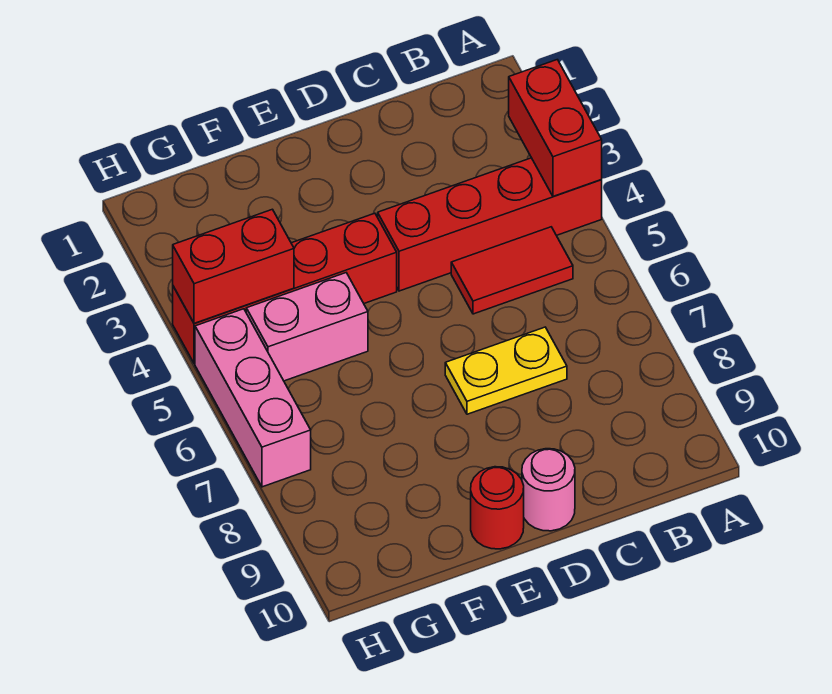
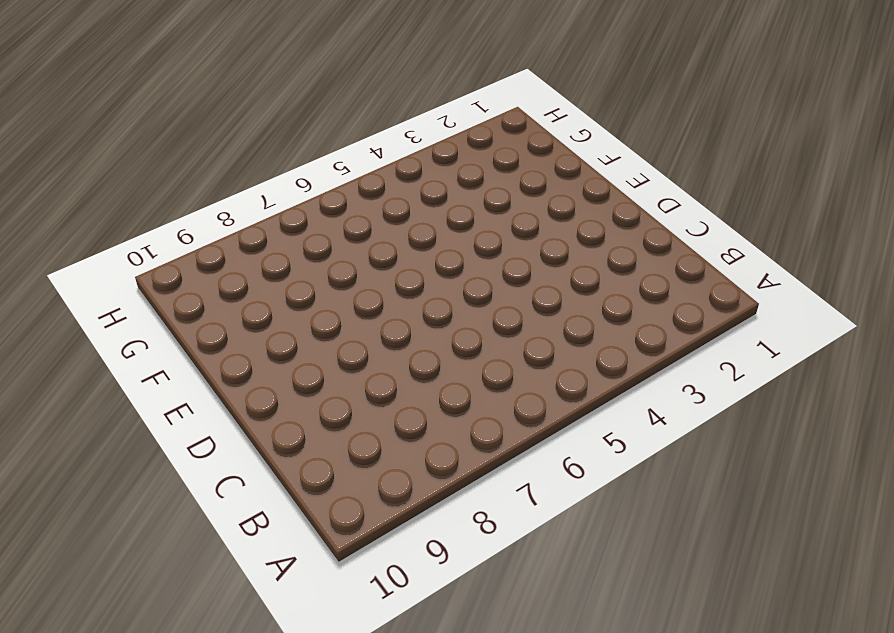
none -> red brick A4:D4 level 1
none -> red tile B5:C5 level 1

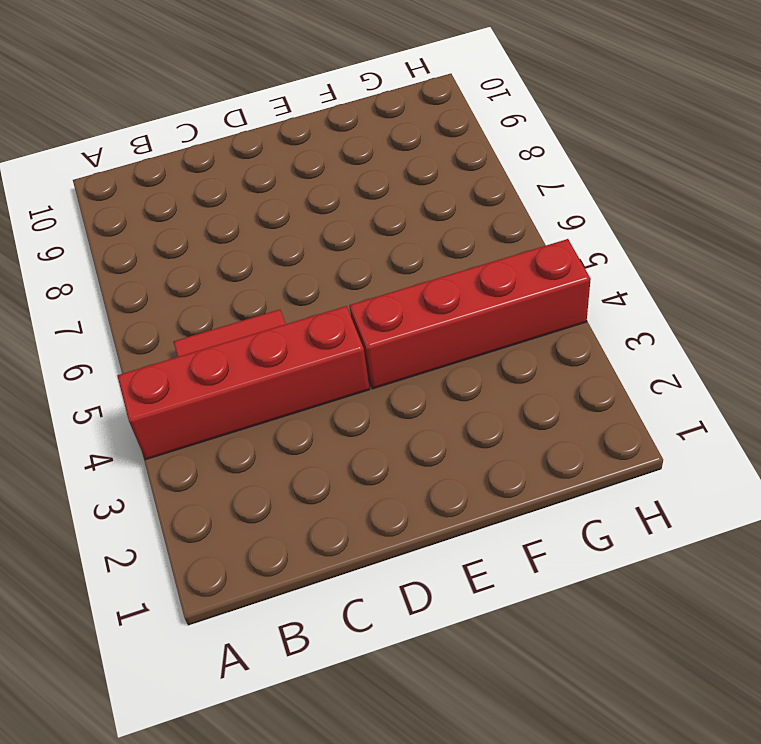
none -> yellow plate C7:D7 level 1
none -> pink round brick D10 level 1

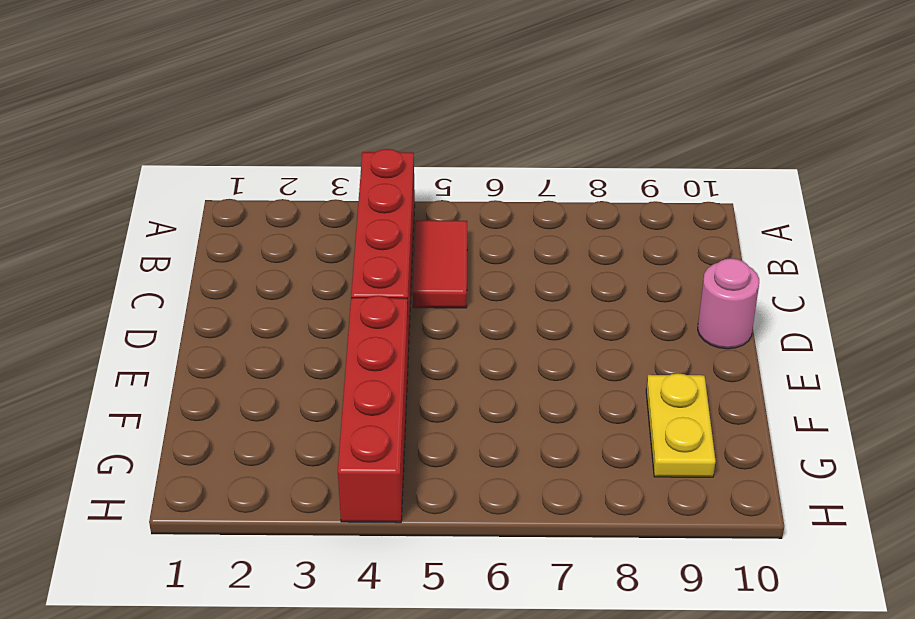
yellow plate F9:G9 level 1 -> yellow plate C7:D7 level 1
none -> red round brick E10 level 1
none -> pink brick F5:G5 level 1

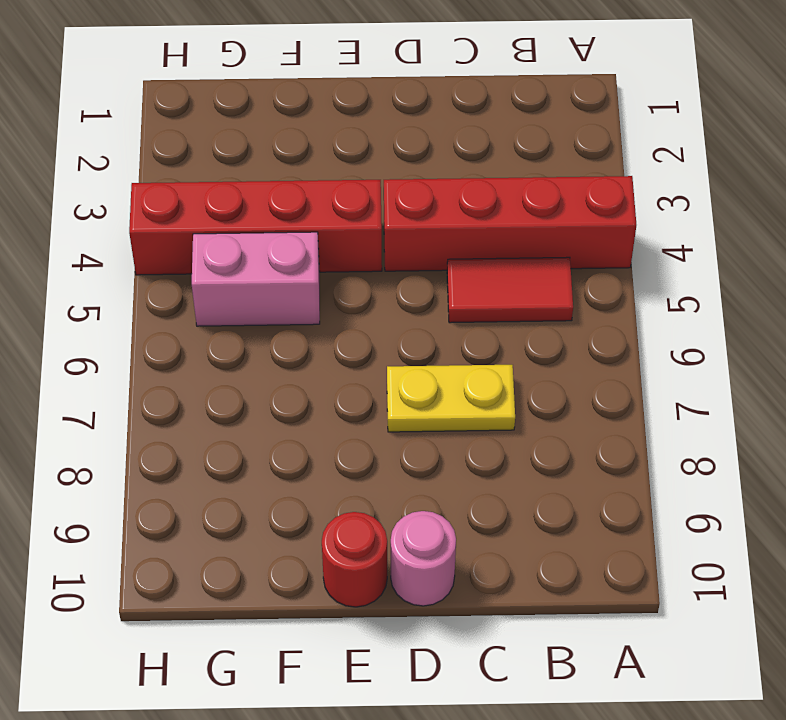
none -> pink brick H5:H7 level 1
none -> red brick A3:A4 level 2

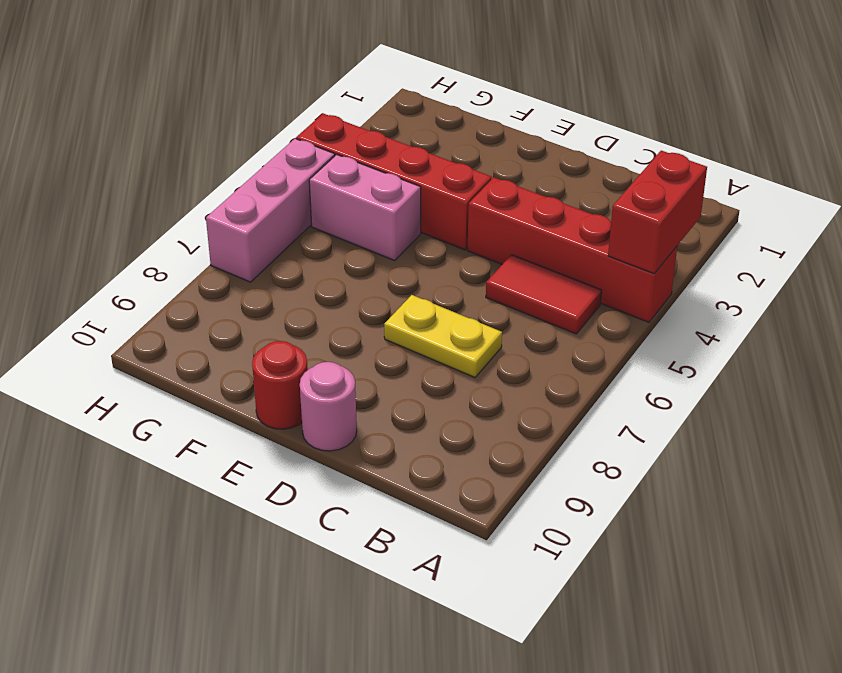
none -> red brick G4:H4 level 2

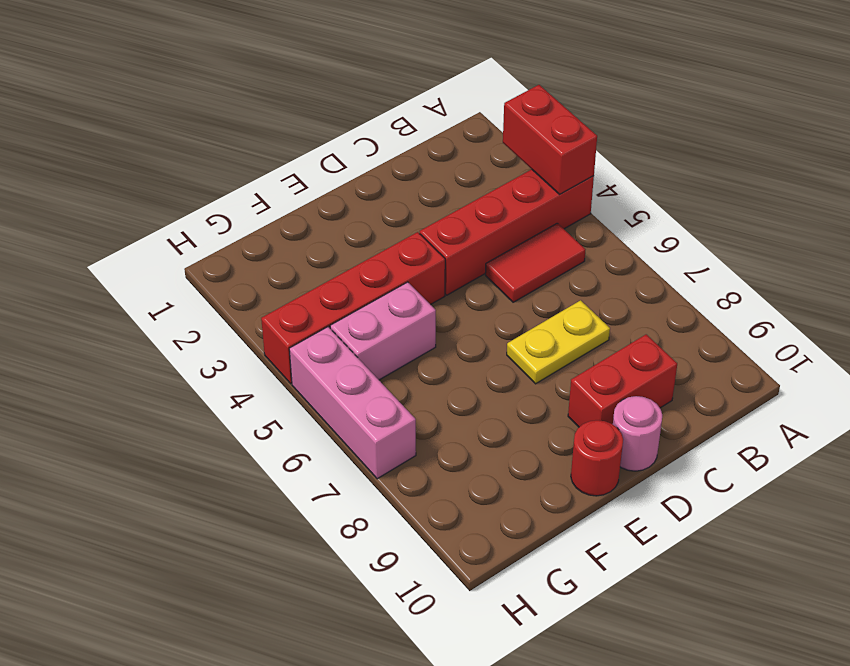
red brick C9:D9 level 1 -> red brick G4:H4 level 2

